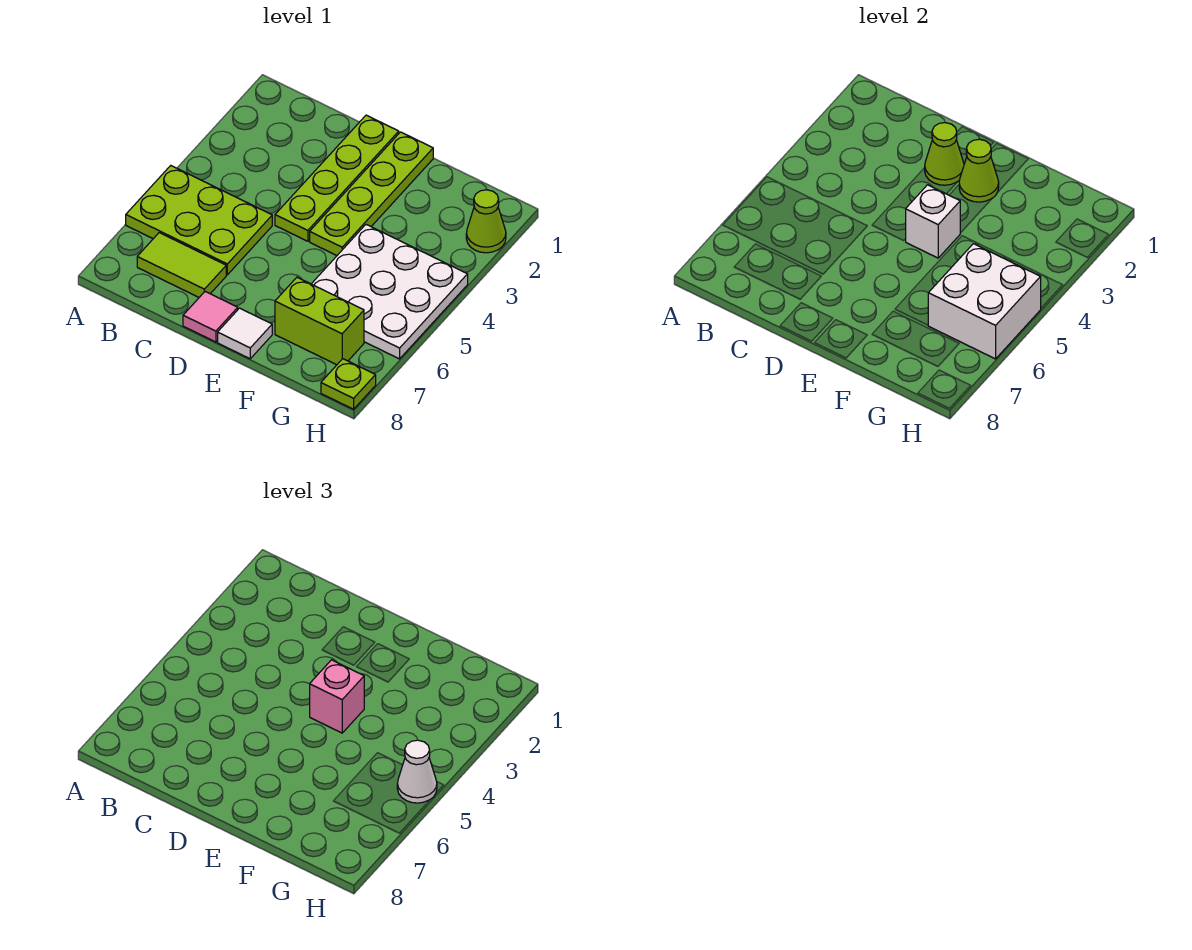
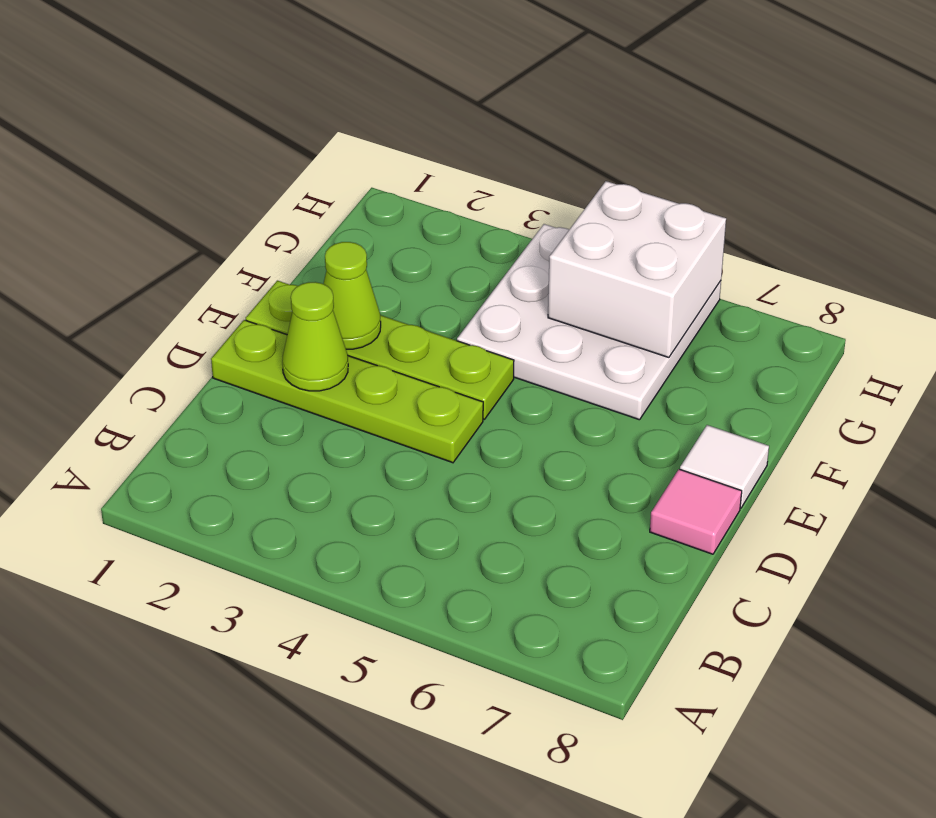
none -> lime plate A5:C6 level 1
none -> lime tile B7:C7 level 1
none -> lime brick F7:G7 level 1

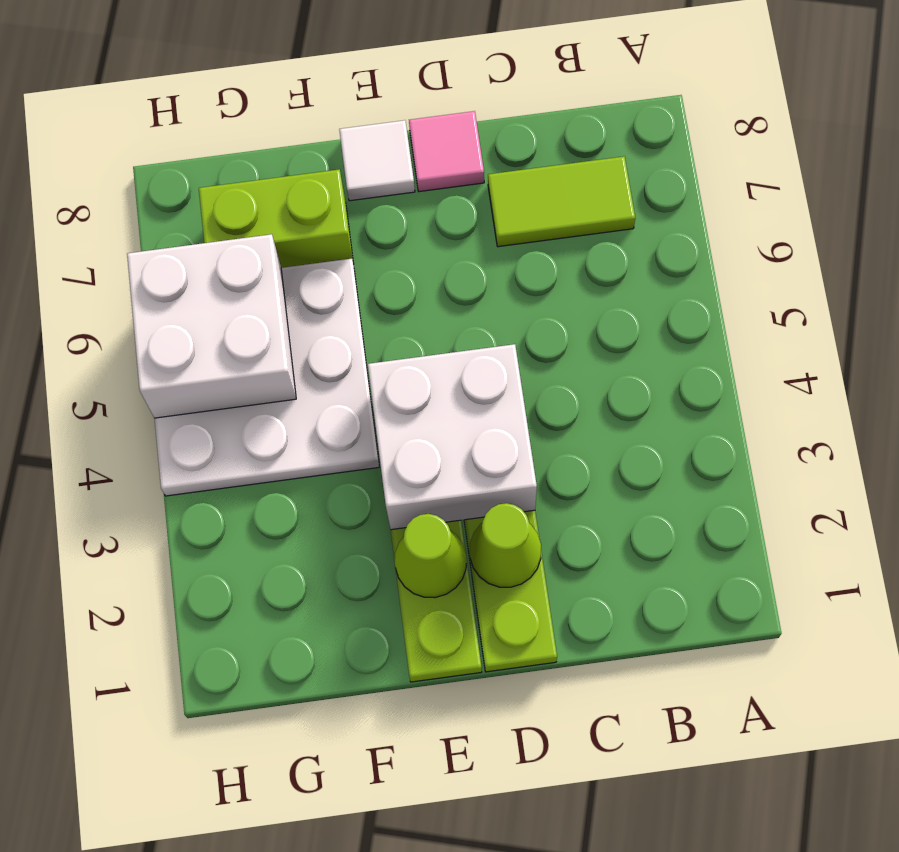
white brick D3:E4 level 2 -> white brick E4 level 2
none -> lime plate A5:C6 level 1
none -> lime cone H2 level 1
none -> lime plate H8 level 1

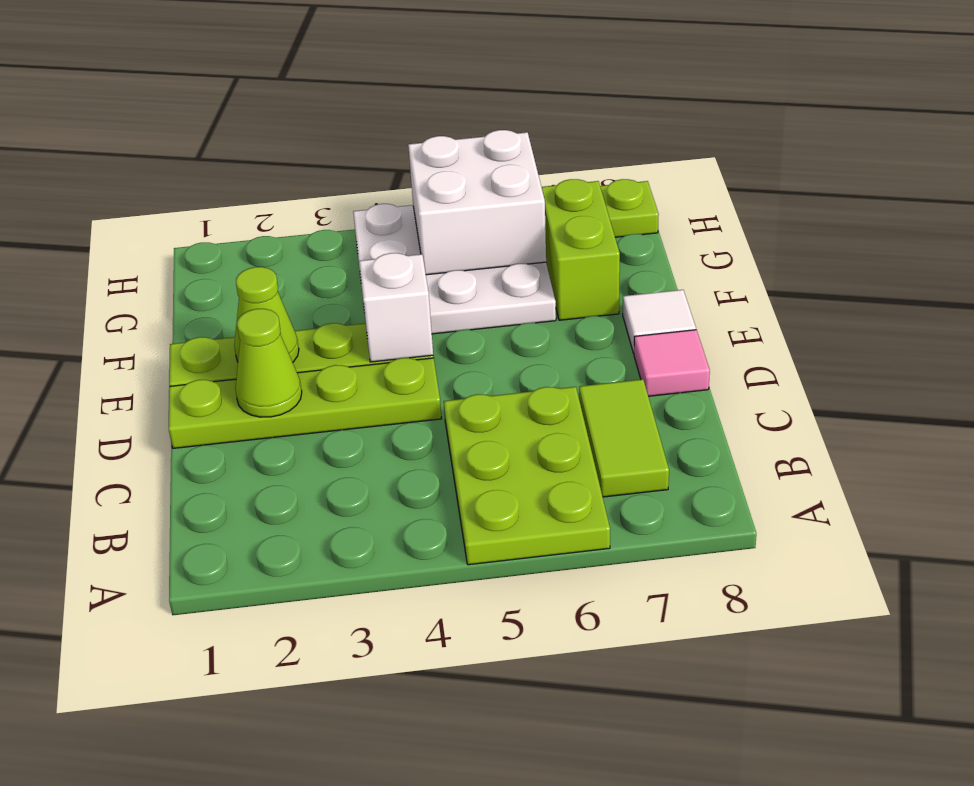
none -> lime cone H2 level 1
none -> pink brick E4 level 3
none -> white cone H5 level 3

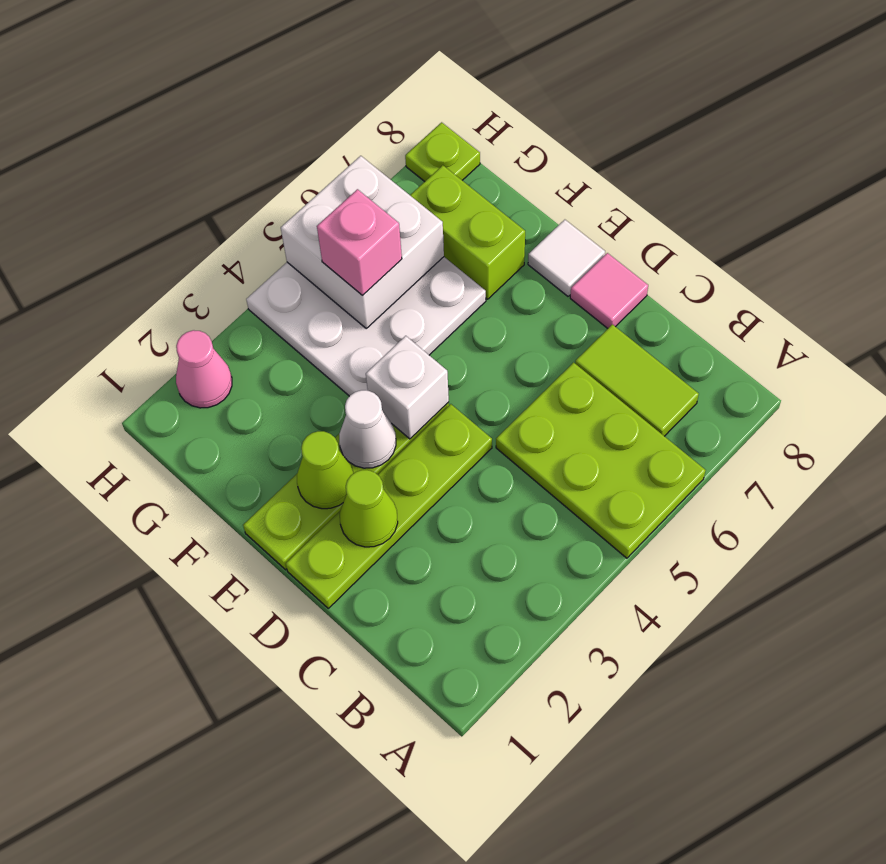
white cone E3 level 2 -> white cone H5 level 3
pink brick G5 level 3 -> pink brick E4 level 3
pink cone H2 level 1 -> lime cone H2 level 1

